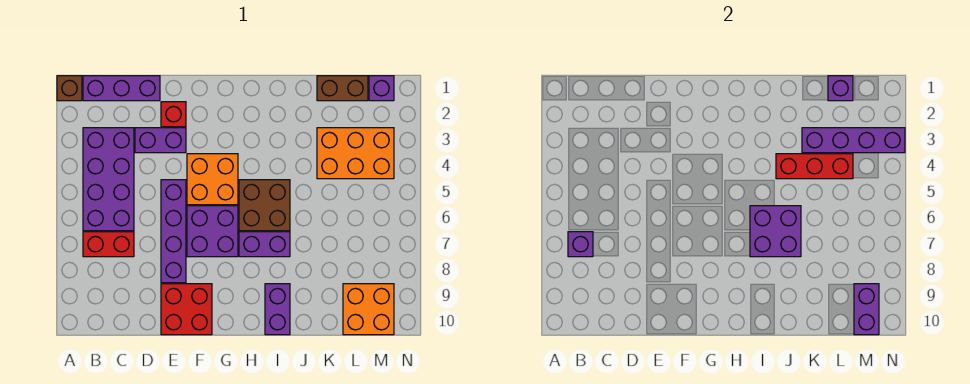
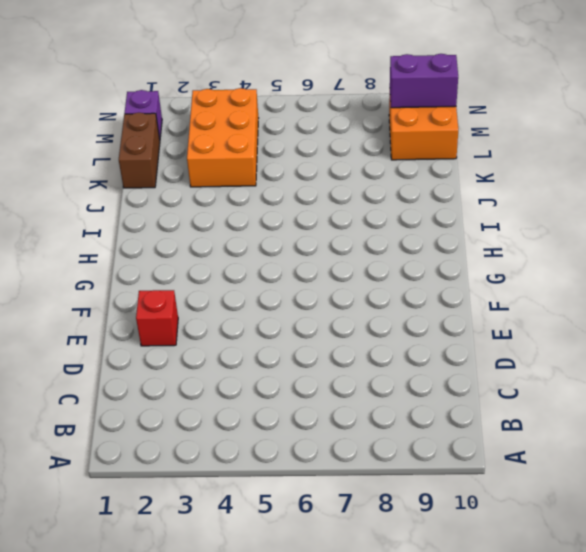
none -> brown brick A1 level 1
none -> purple brick B1:D1 level 1
none -> purple brick B3:C6 level 1

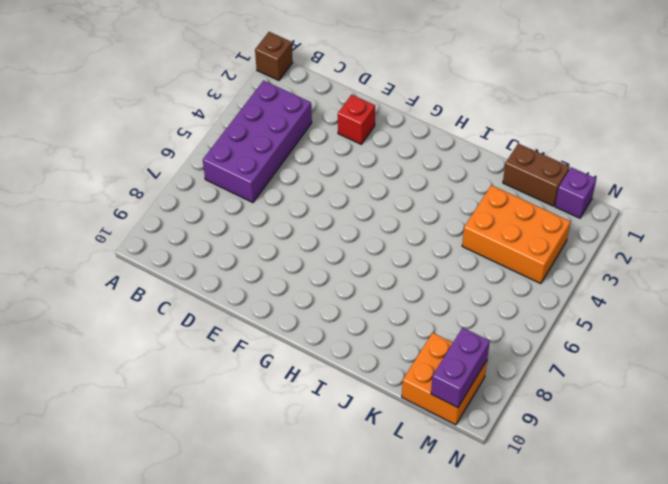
none -> purple brick B1:D1 level 1
none -> red brick B7:C7 level 1
none -> purple brick D3:E3 level 1

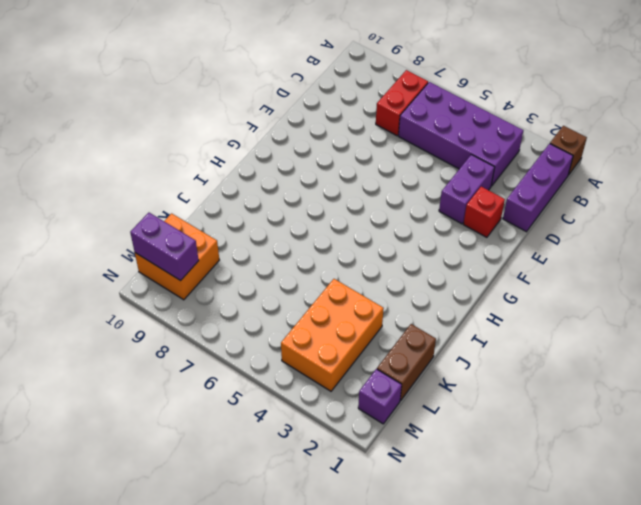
none -> purple brick E5:E8 level 1
none -> red brick E9:F10 level 1
none -> orange brick F4:G5 level 1

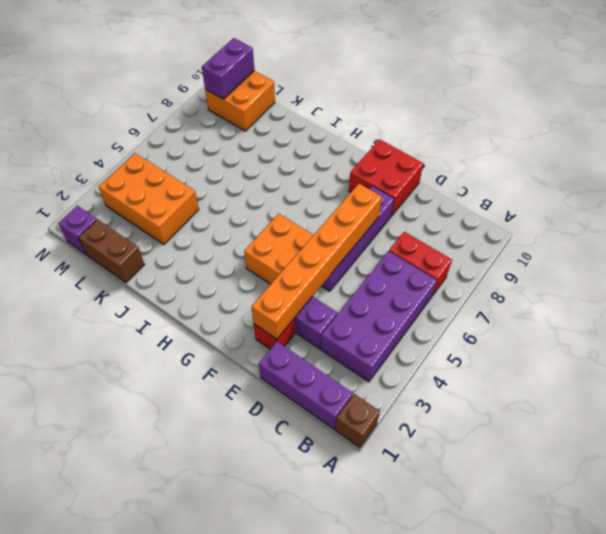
orange brick E2:E7 level 2 -> none
none -> purple brick F6:G7 level 1
none -> brown brick H5:I6 level 1
none -> purple brick H7:I7 level 1

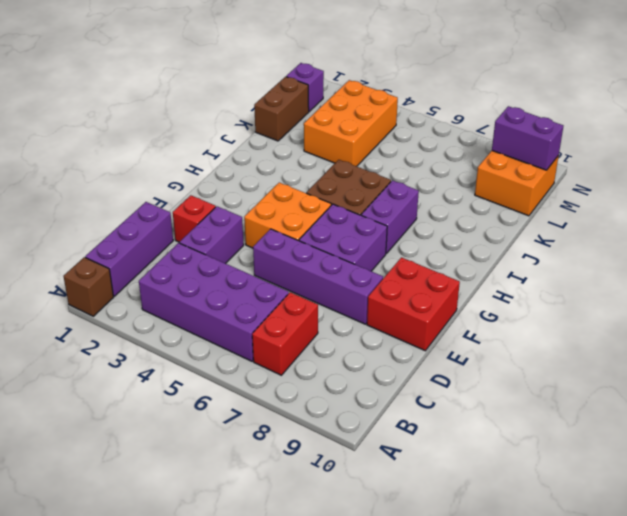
none -> purple brick I9:I10 level 1
none -> purple brick B7 level 2
none -> purple brick I6:J7 level 2

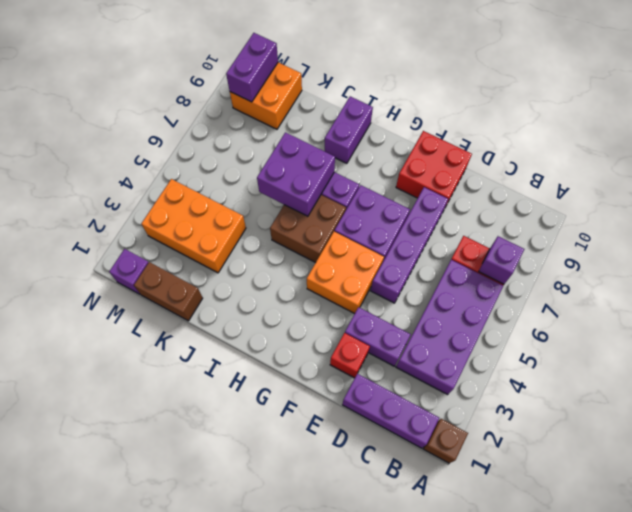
none -> red brick J4:L4 level 2
none -> purple brick K3:N3 level 2
none -> purple brick L1 level 2

